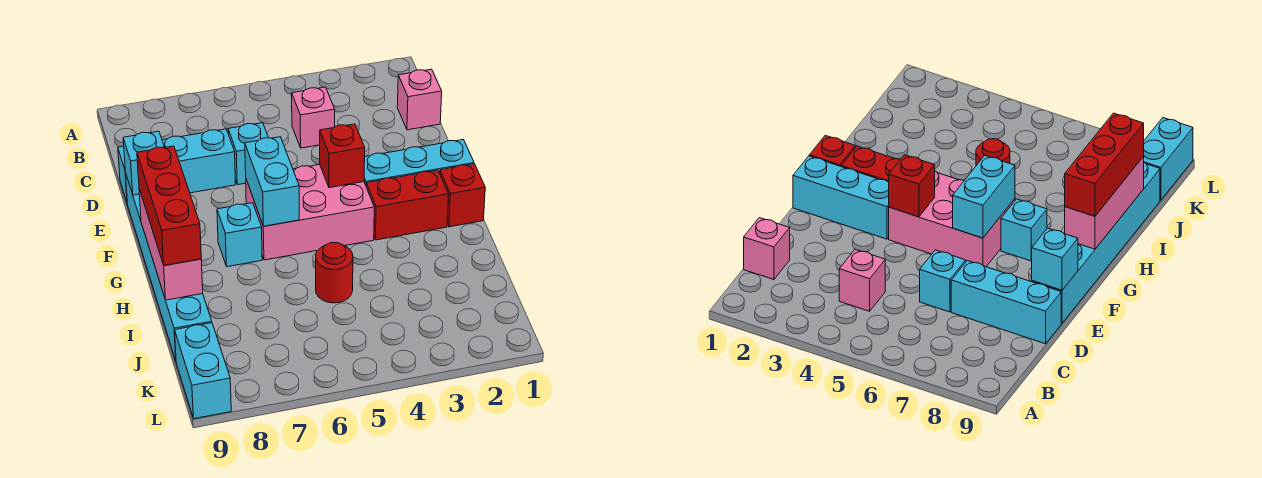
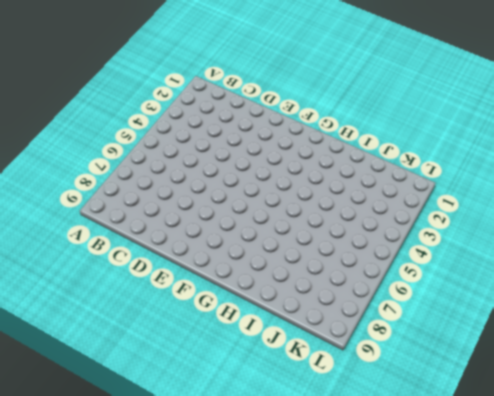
none -> pink brick C1 level 1
none -> pink brick C4 level 1
none -> cyan brick D6 level 1

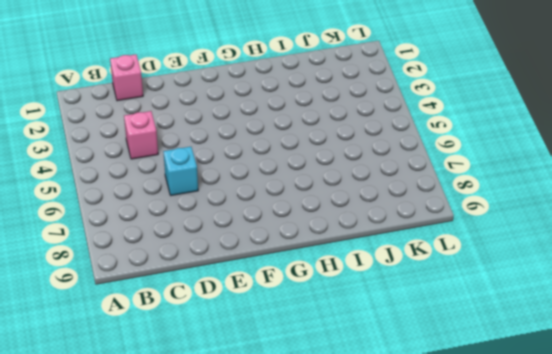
none -> cyan brick D7:D9 level 1
none -> cyan brick E9:J9 level 1
none -> cyan brick F1:F3 level 1

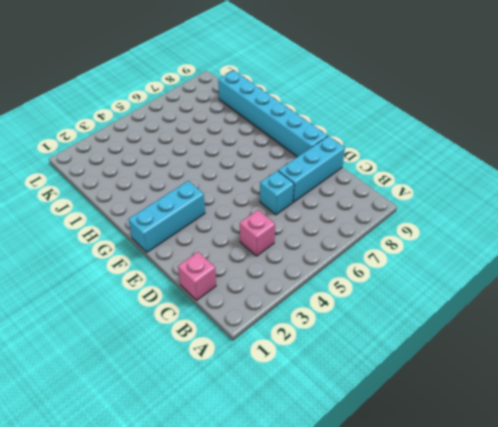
none -> pink brick F4:G6 level 1
none -> red brick G1 level 1
none -> red brick G2:G3 level 1

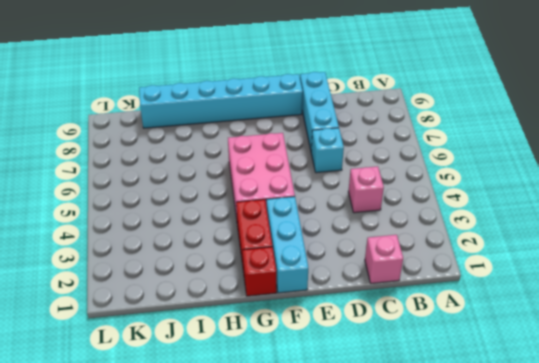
none -> cyan brick G7 level 1
none -> red round brick I5 level 1
none -> cyan brick K9:L9 level 1

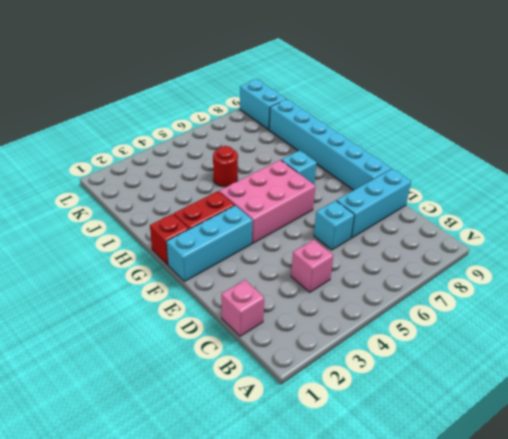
none -> cyan brick E9 level 2
none -> red brick F4 level 2
none -> cyan brick F6:G6 level 2

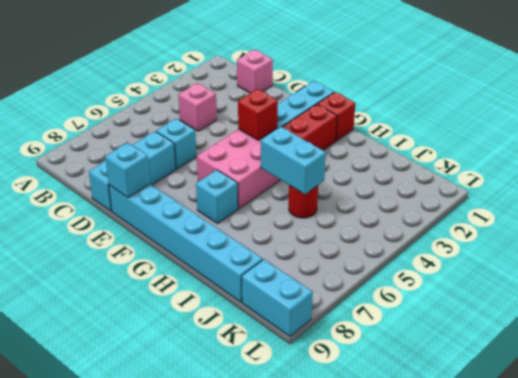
cyan brick H5:I5 level 2 -> cyan brick F6:G6 level 2
none -> pink brick G9:I9 level 2
none -> red brick G9:I9 level 3

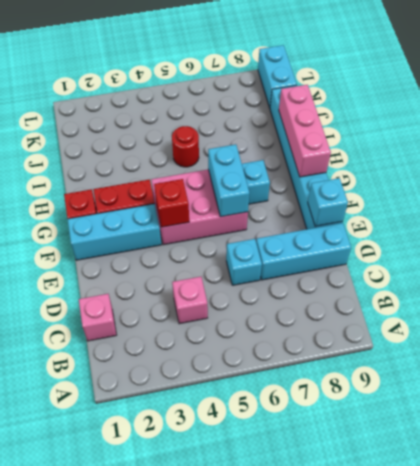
none -> red brick G9:I9 level 3

